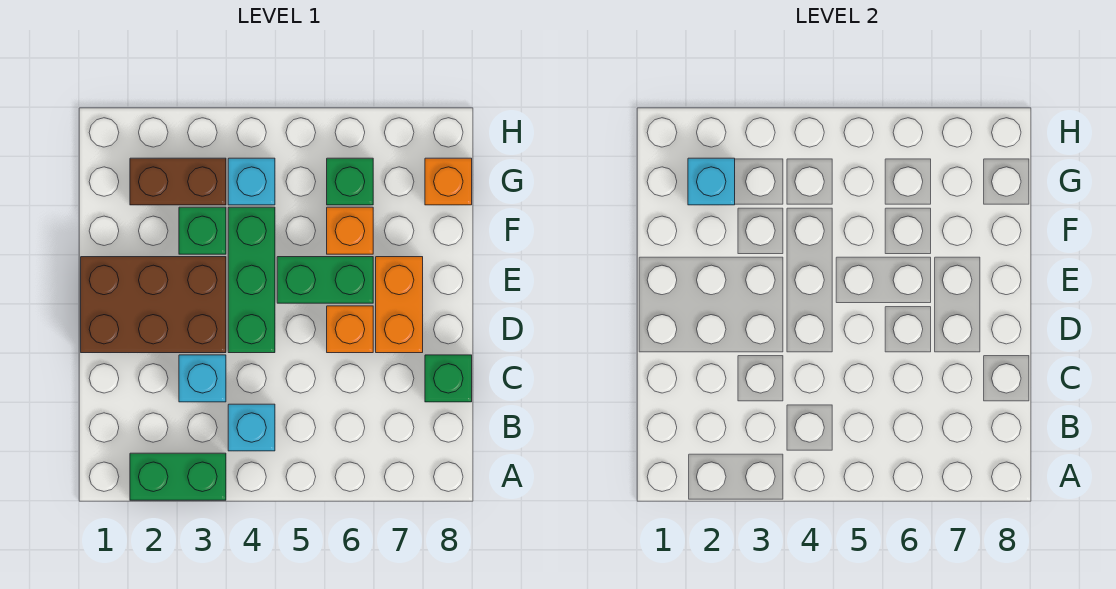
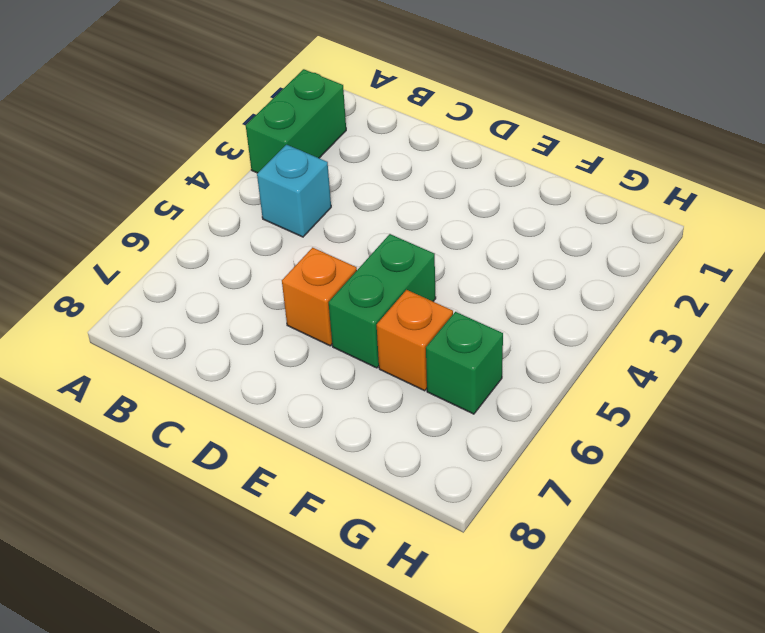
none -> cyan brick C3 level 1
none -> green brick C8 level 1
none -> brown brick D1:E3 level 1

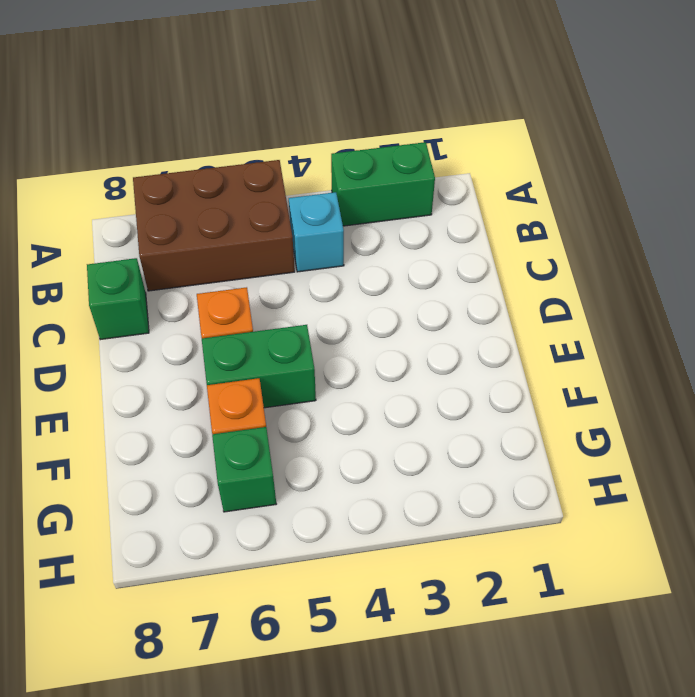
brown brick A5:B7 level 1 -> brown brick D1:E3 level 1
none -> cyan brick C3 level 1
none -> green brick D4:F4 level 1
none -> orange brick D7:E7 level 1

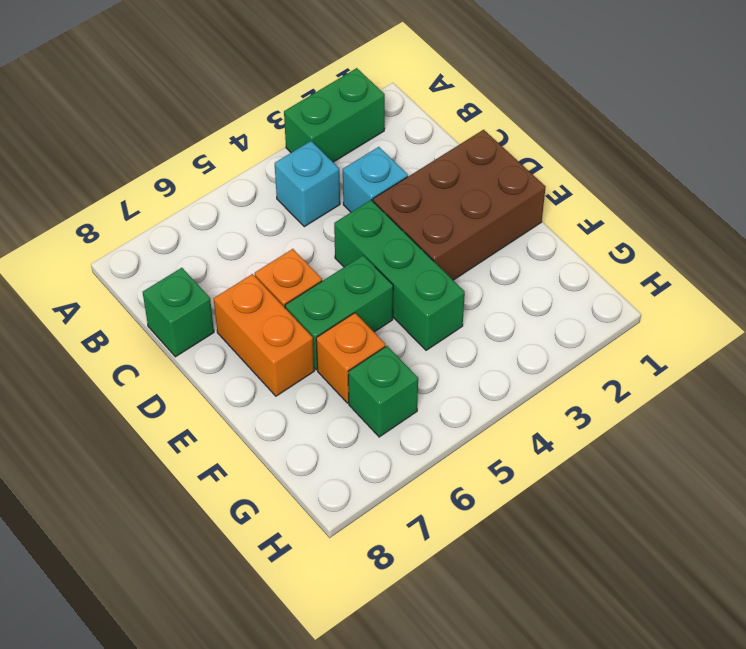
none -> green brick F3 level 1
none -> brown brick G2:G3 level 1
none -> cyan brick G4 level 1

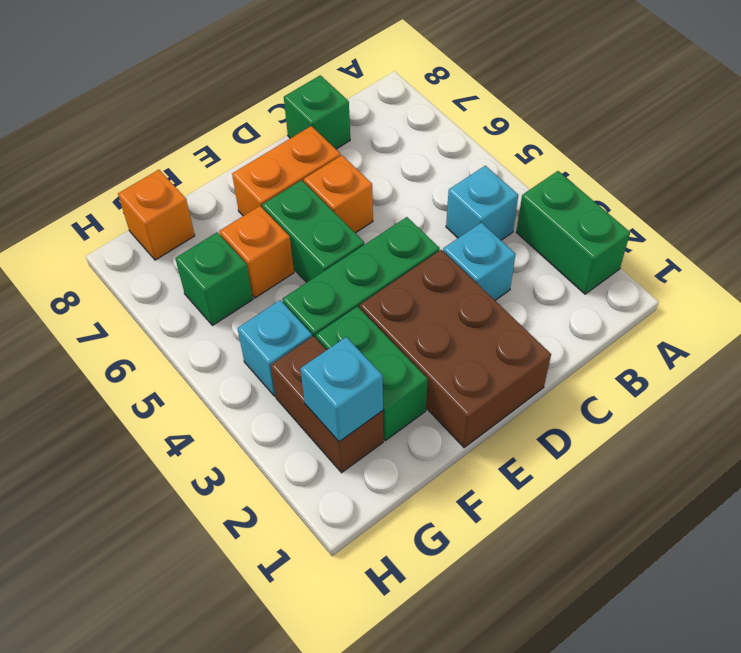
green brick F2:F3 level 1 -> green brick F3 level 1

